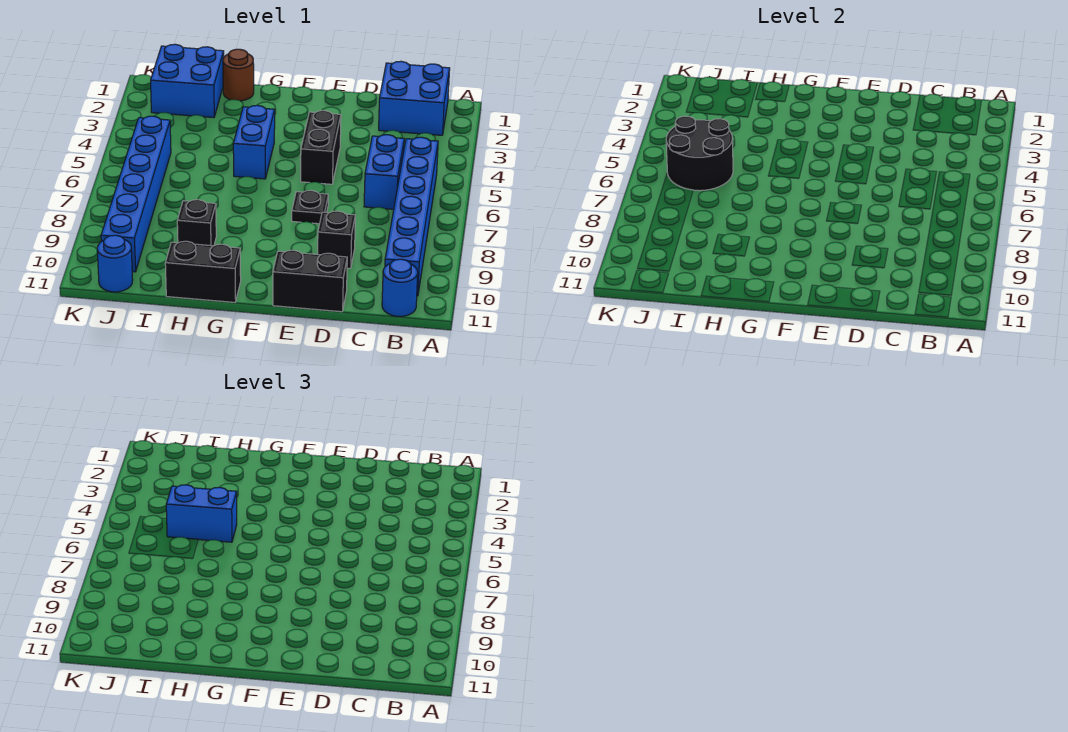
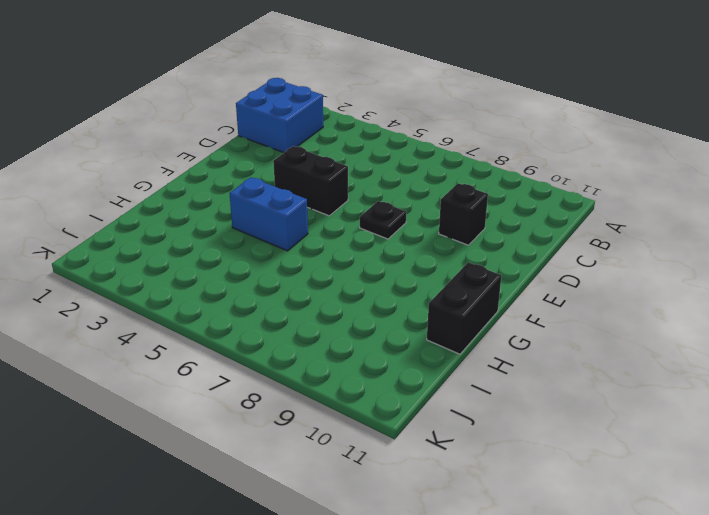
none -> blue brick B5:B10 level 1
none -> blue round brick B11 level 1
none -> blue brick C5:C6 level 1

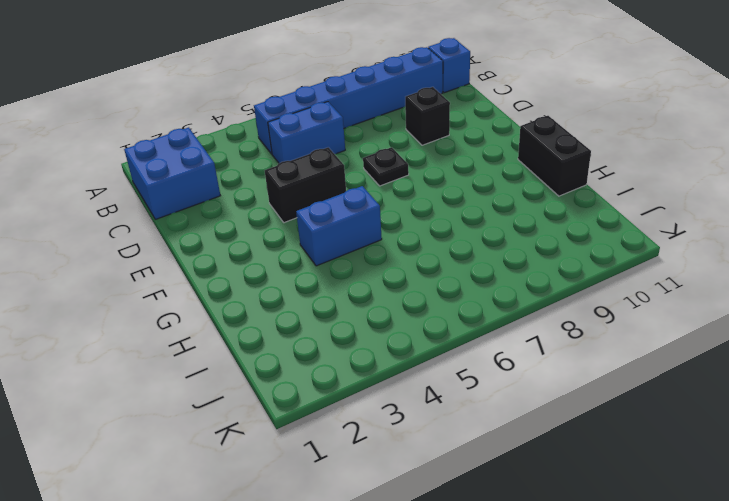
blue brick B11 level 1 -> blue round brick B11 level 1
none -> black brick D11:E11 level 1
none -> brown round brick H1 level 1
none -> black brick H9 level 1

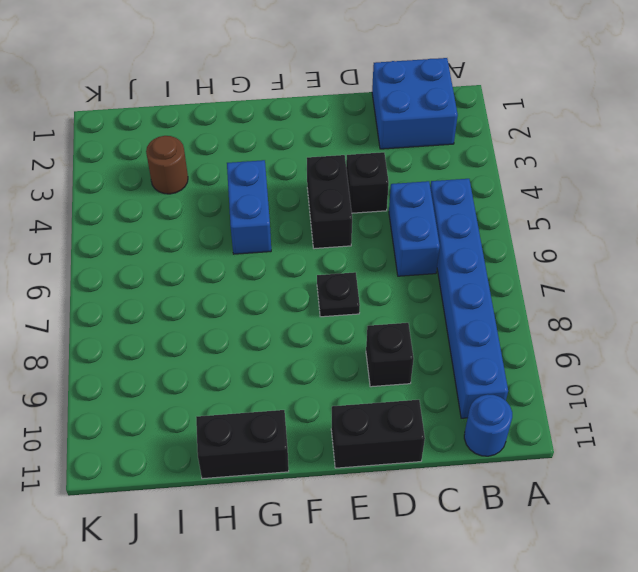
black brick D4 level 1 -> black brick H9 level 1
brown round brick I3 level 1 -> brown round brick H1 level 1
none -> blue brick I1:J2 level 1
none -> blue brick J5:J10 level 1
none -> blue round brick J11 level 1

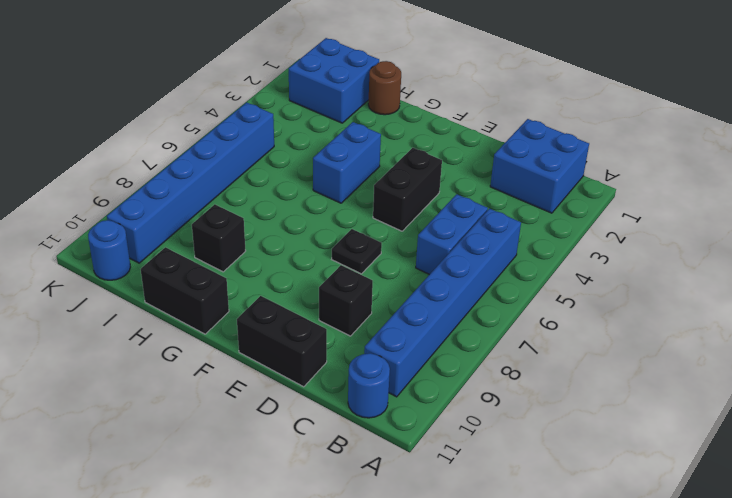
none -> black round brick I5:J6 level 2
none -> blue brick H5:I5 level 3

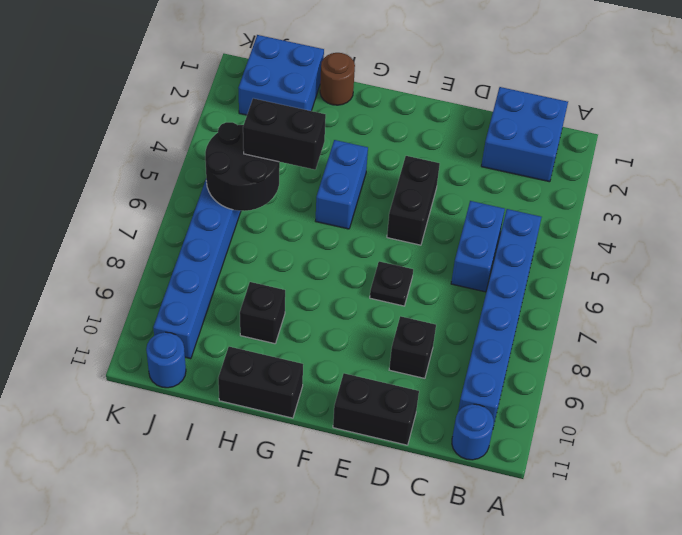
black brick H5:I5 level 3 -> blue brick H5:I5 level 3

